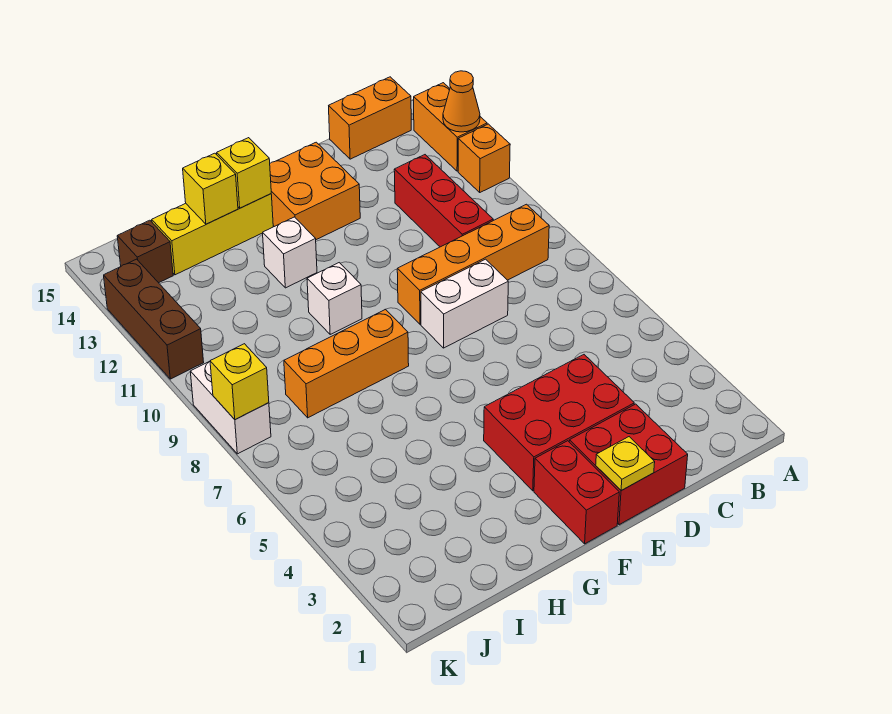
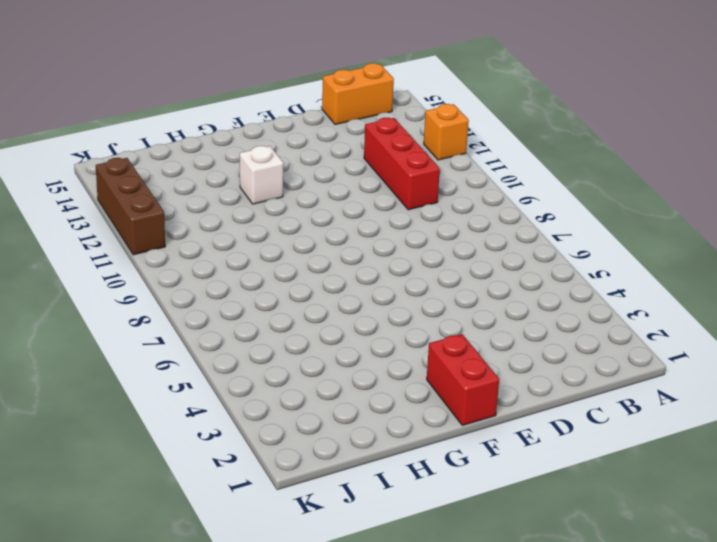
none -> orange brick A13:A14 level 1
none -> orange brick B9:E9 level 1
none -> red brick D1:E2 level 1

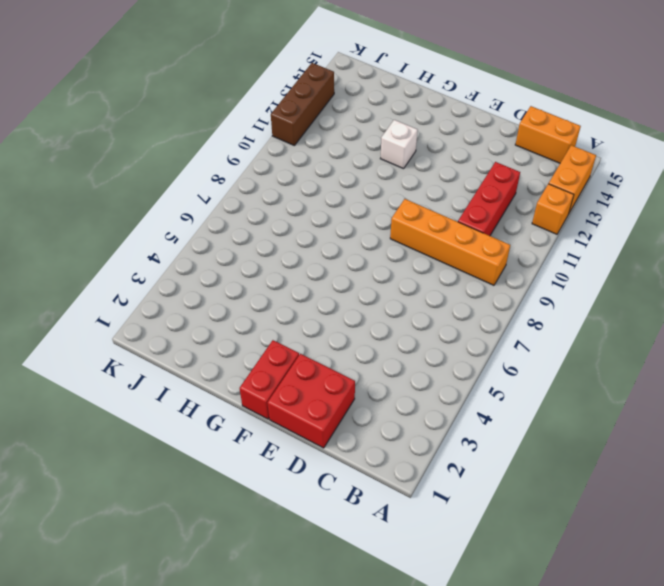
none -> red brick D3:F4 level 1
none -> white brick D8:E8 level 1
none -> orange brick E13:F14 level 1

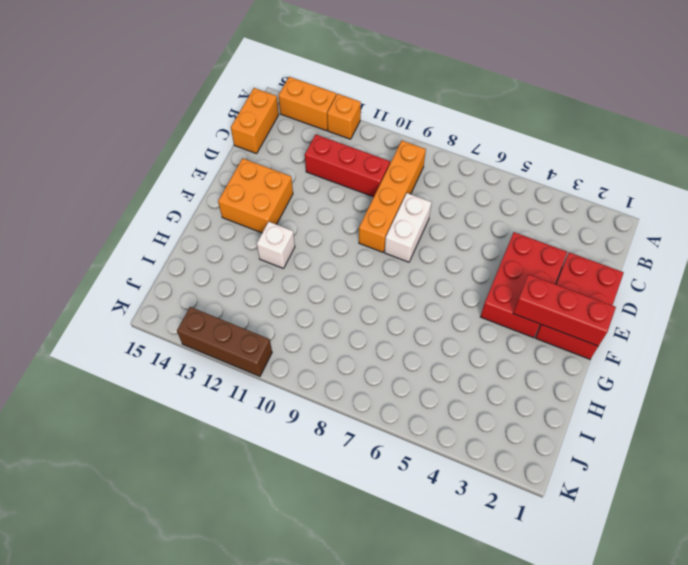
red brick F1:F3 level 2 -> none
none -> orange brick G8:I8 level 1
none -> white brick G10 level 1
none -> yellow brick G14:I14 level 1

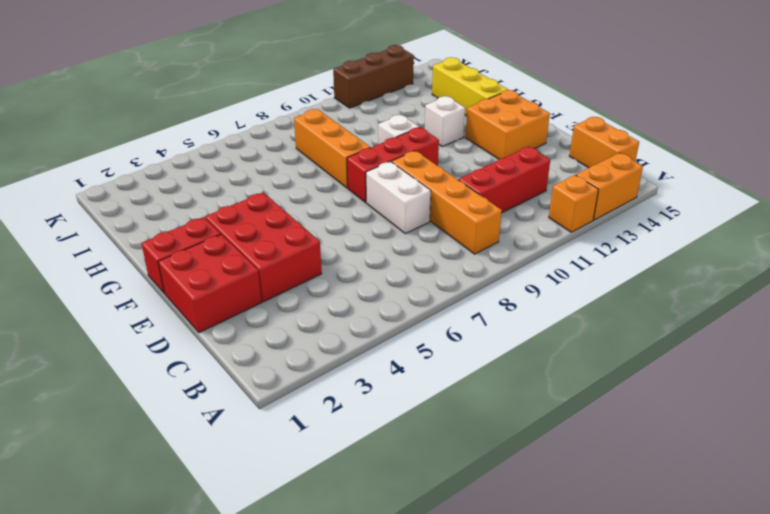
red brick F8:F10 level 1 -> none
none -> brown brick J14 level 1
none -> white brick K8:K9 level 1
none -> orange cone A13 level 2

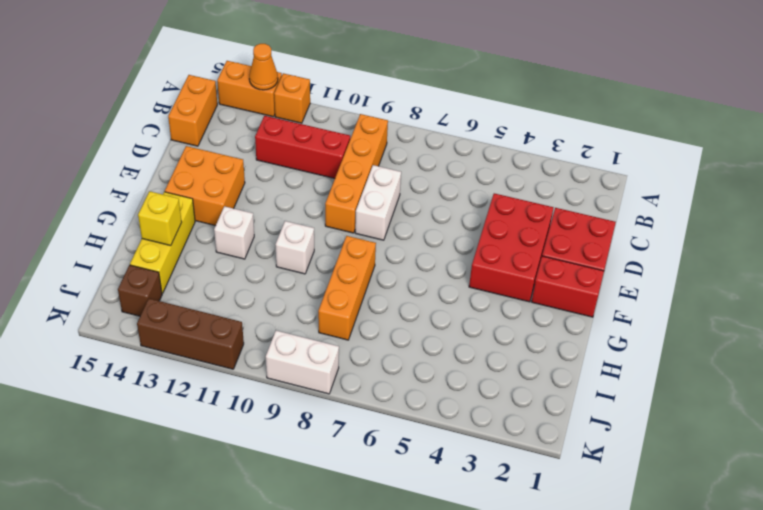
none -> yellow plate E1 level 2
none -> yellow brick G14 level 2
none -> yellow brick K8 level 2

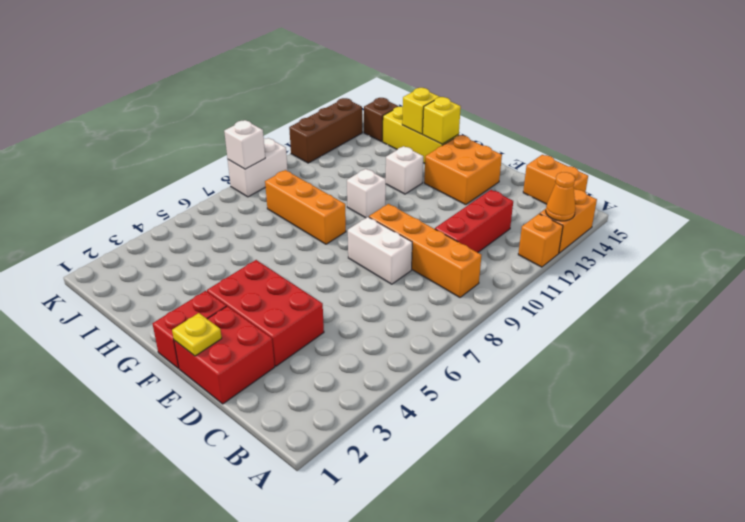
white brick K8 level 2 -> yellow brick K8 level 2

